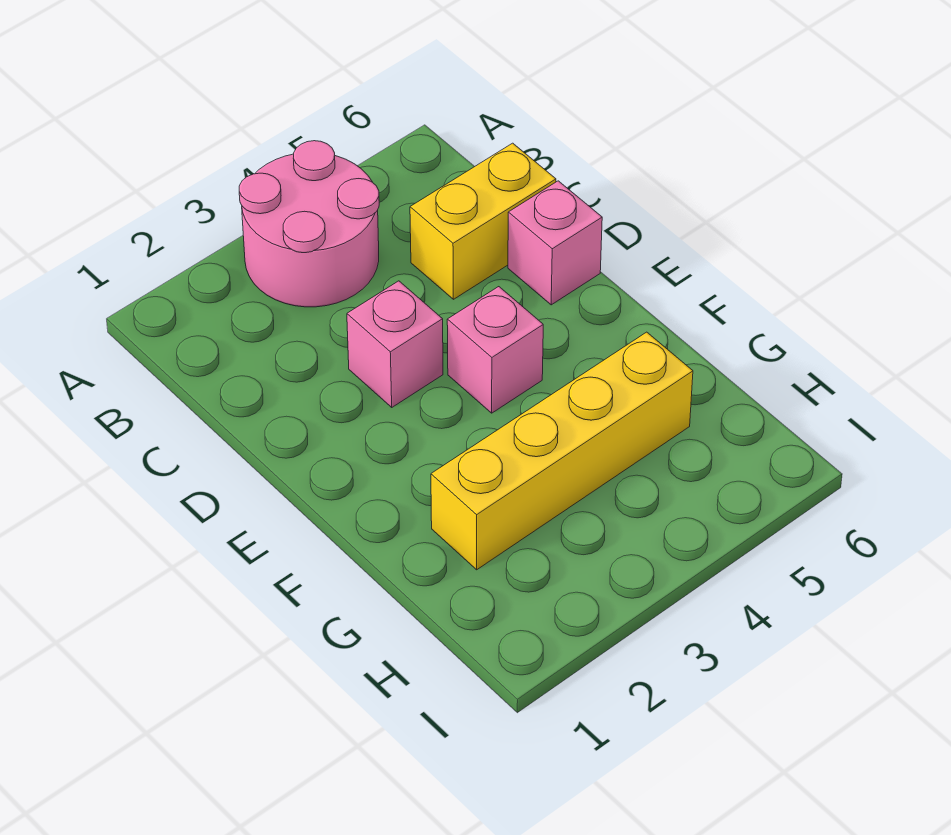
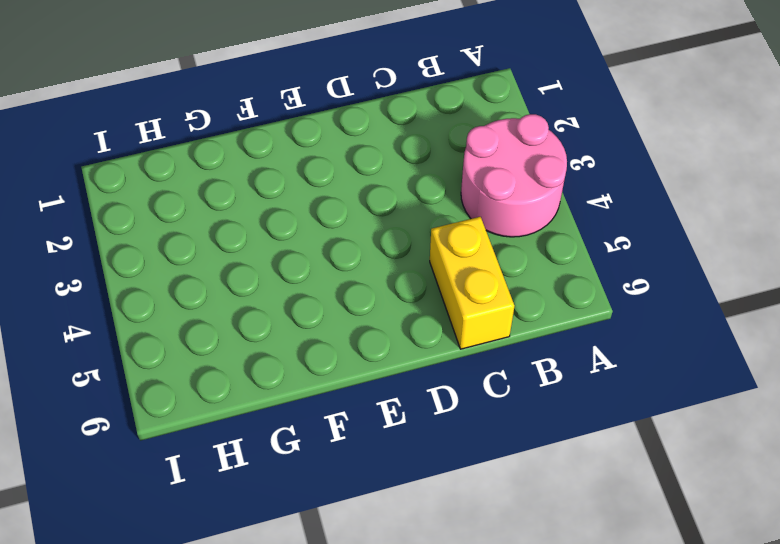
none -> pink brick D3 level 1
none -> pink brick D6 level 1

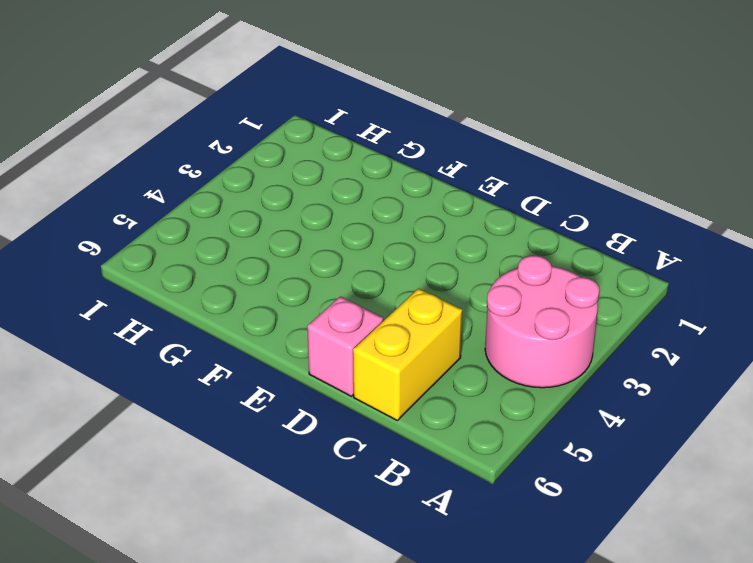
none -> pink brick D3 level 1
none -> pink brick E4 level 1

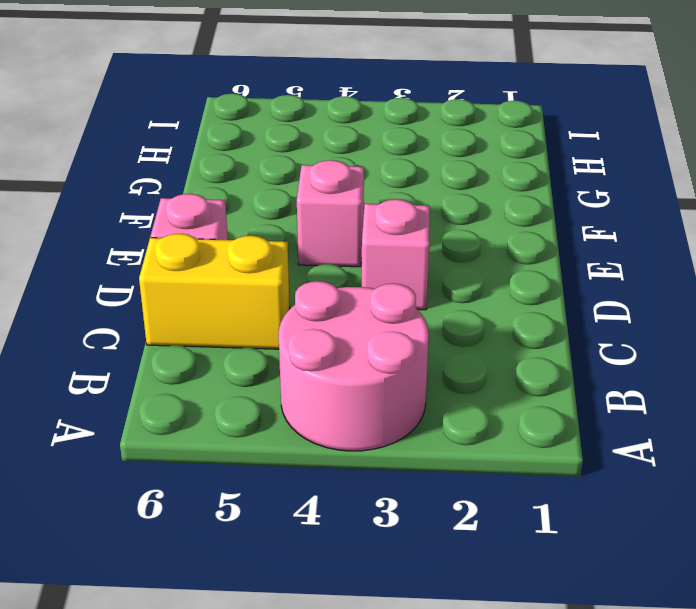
none -> yellow brick G2:G5 level 1

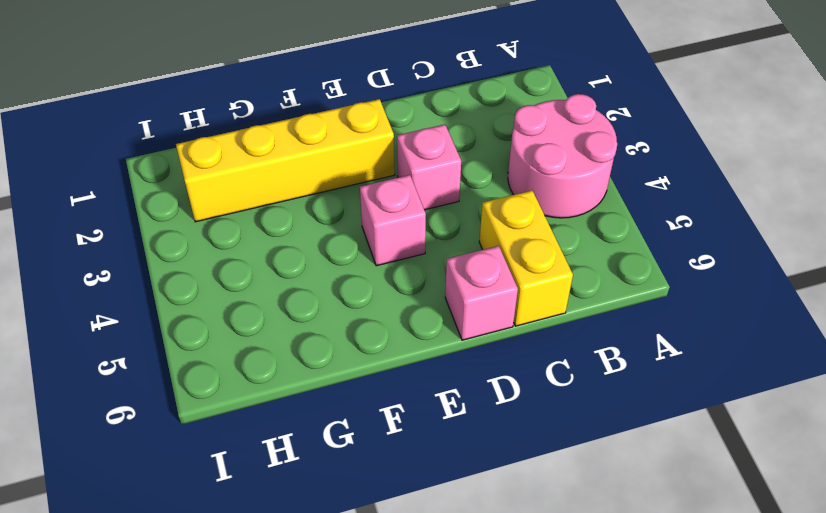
yellow brick E2:H2 level 1 -> yellow brick G2:G5 level 1

